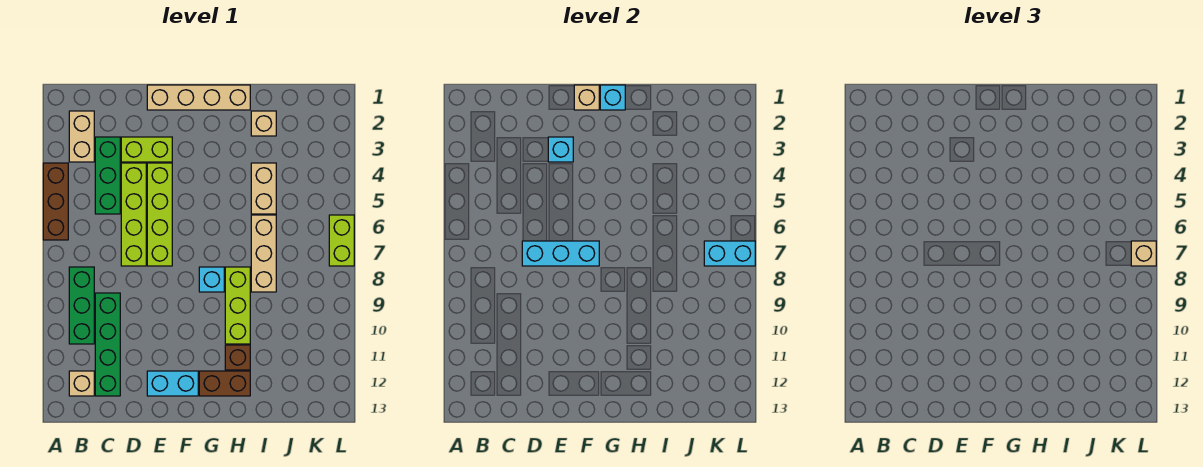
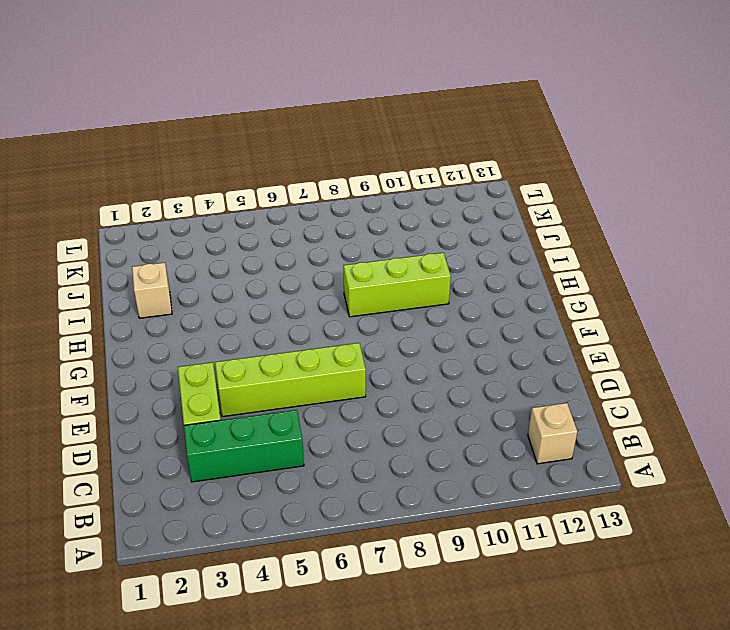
none -> brown brick A4:A6 level 1
none -> tan brick B2:B3 level 1
none -> green brick B8:B10 level 1

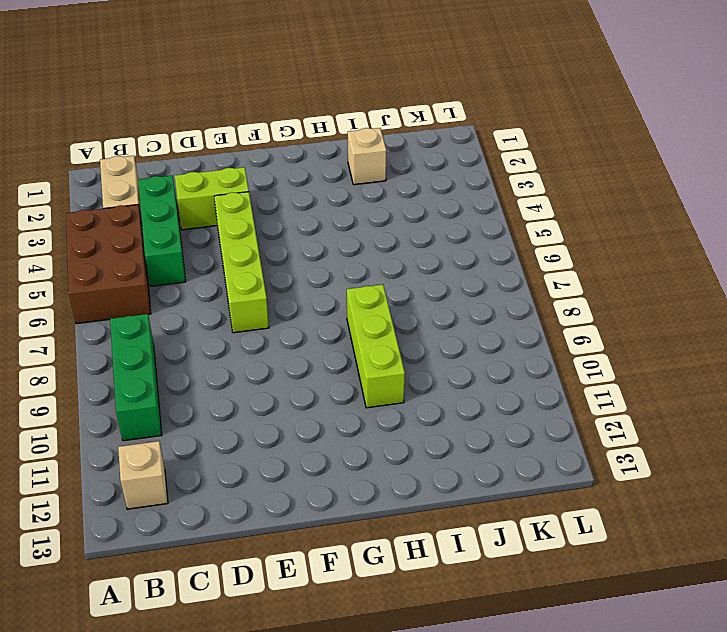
brown brick A4:B6 level 1 -> brown brick A4:A6 level 1
none -> green brick C9:C12 level 1
none -> lime brick D4:D7 level 1
none -> tan brick E1:H1 level 1

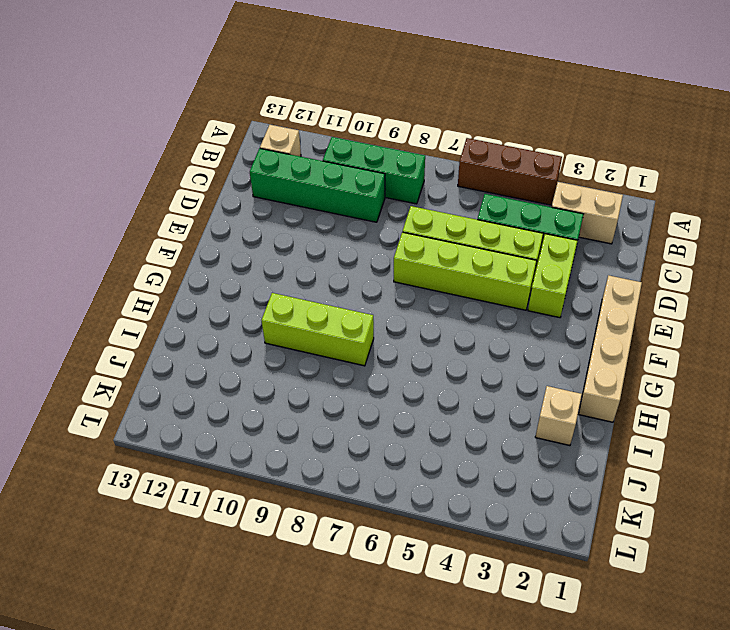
none -> cyan brick E12:F12 level 1
none -> cyan brick G8 level 1
none -> brown brick G12:H12 level 1

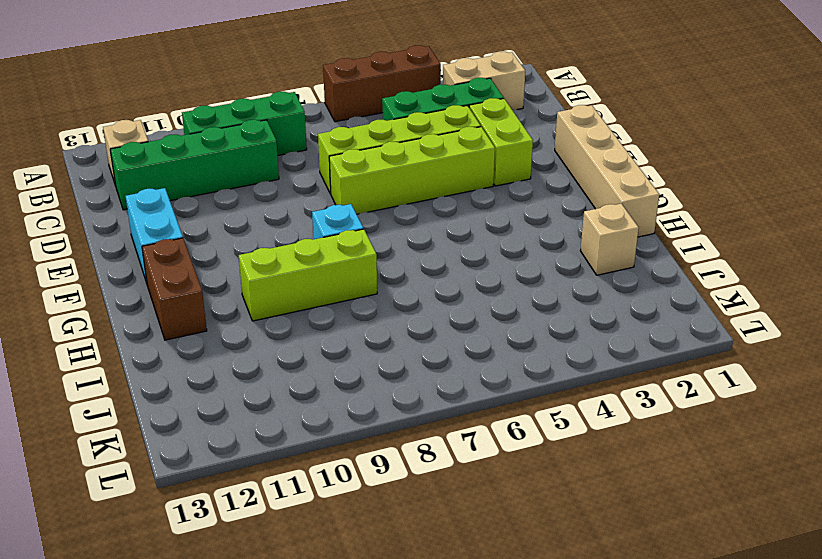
none -> brown brick H11 level 1
none -> tan brick I4:I5 level 1
none -> tan brick I6:I8 level 1

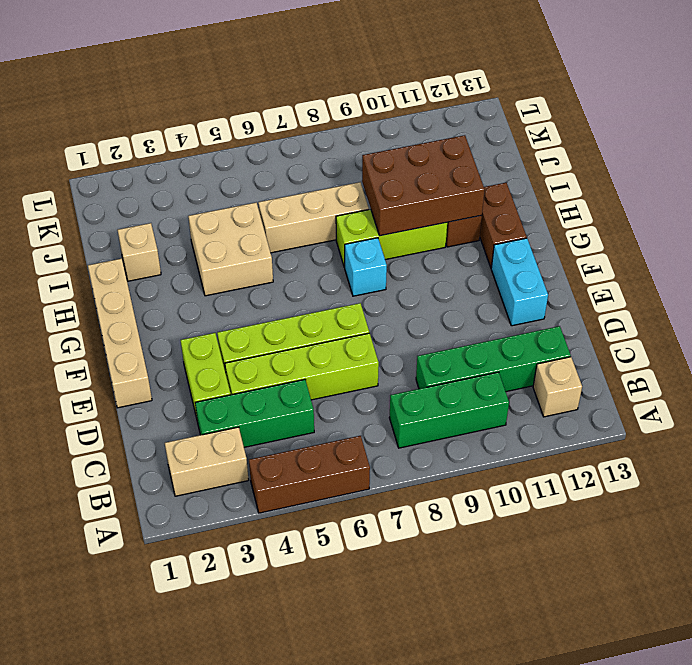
tan brick H4:I5 level 1 -> tan brick I4:I5 level 1
brown brick H9:I11 level 2 -> none
none -> lime brick L6:L7 level 1
none -> cyan brick D7:F7 level 2
none -> cyan brick E3 level 2

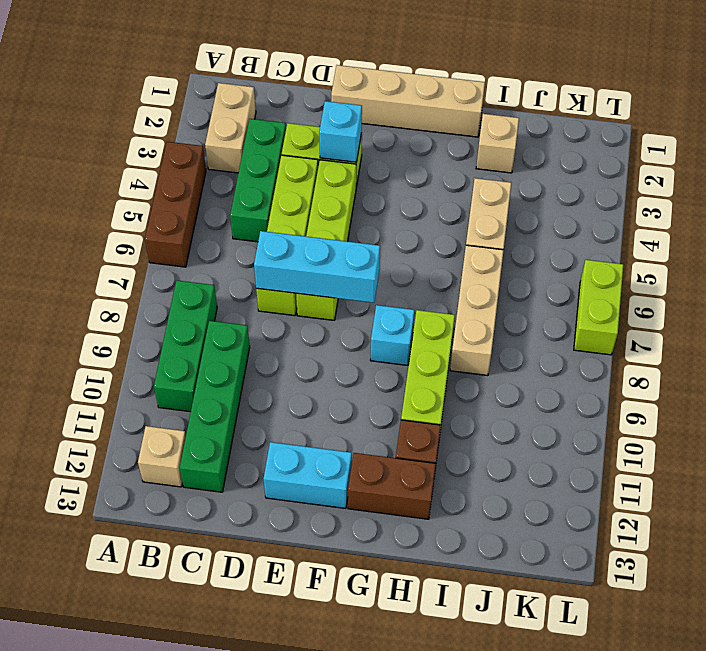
none -> tan brick F1 level 2
none -> cyan brick G1 level 2
none -> cyan brick K7:L7 level 2

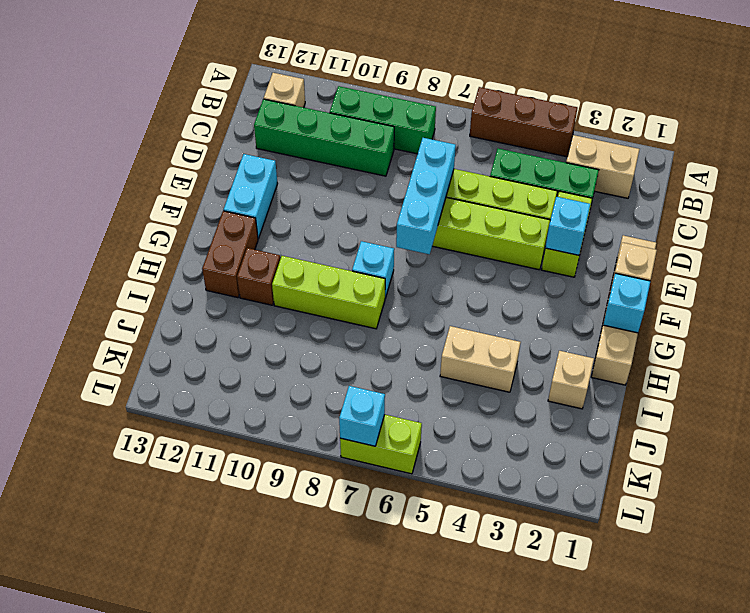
cyan brick L7 level 2 -> cyan brick K7:L7 level 2
none -> tan brick I6:I8 level 1
none -> tan brick L7 level 3

